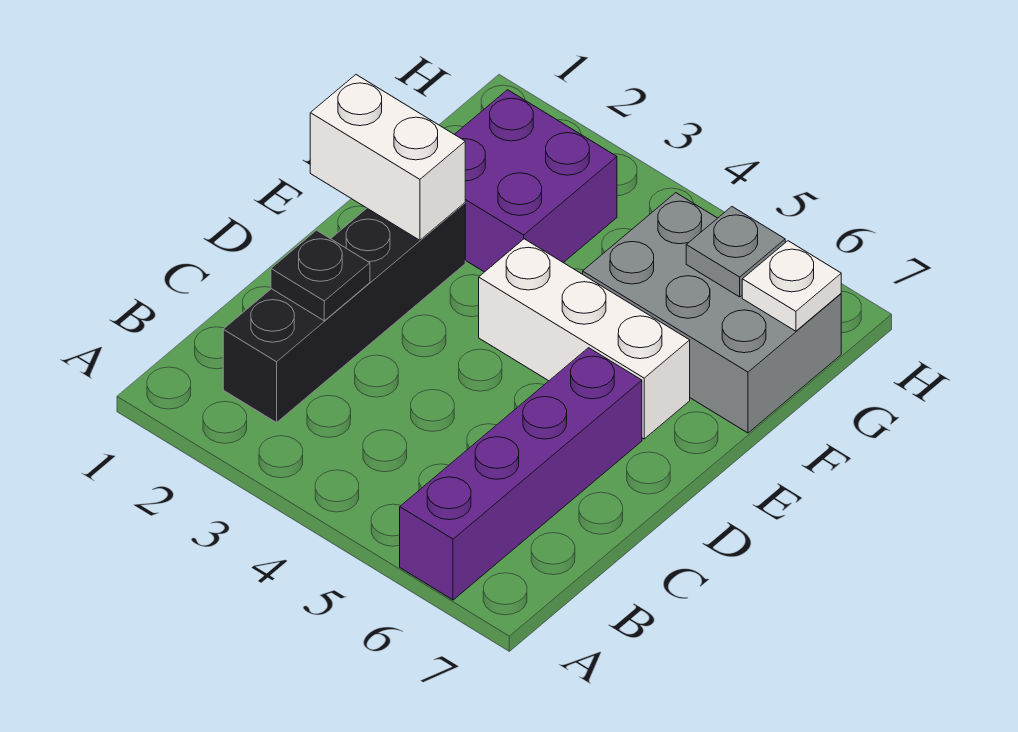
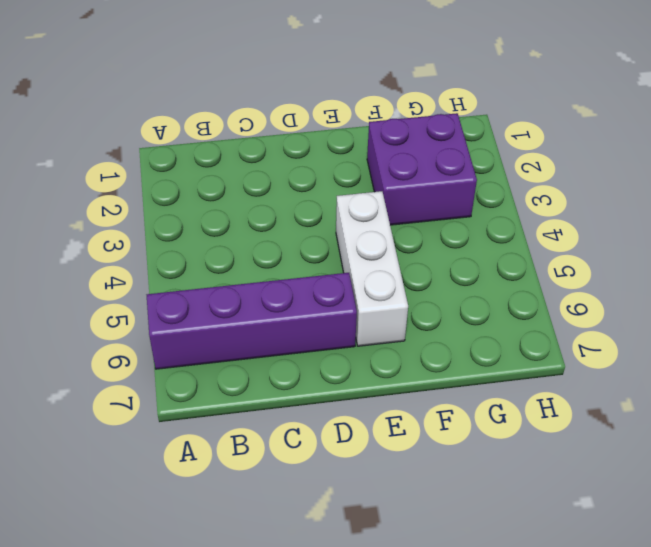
none -> black brick B2:E2 level 1
none -> grey brick F5:G7 level 1

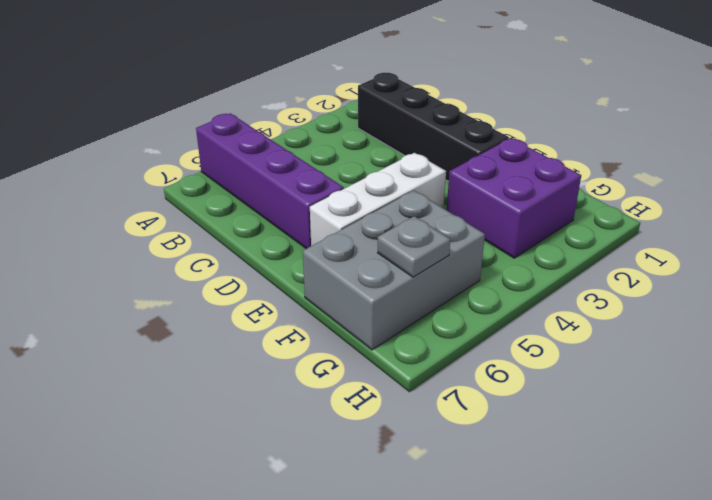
none -> black plate C2 level 2
none -> white brick E1:E2 level 2

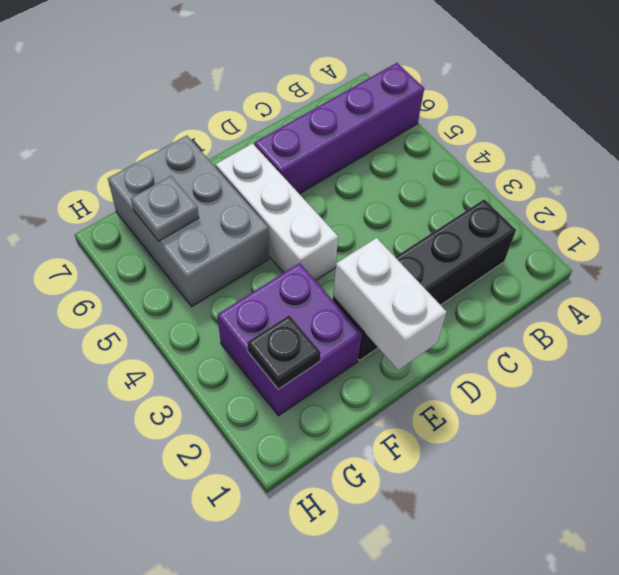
black plate G2 level 2 -> black plate C2 level 2
none -> white plate G7 level 2

